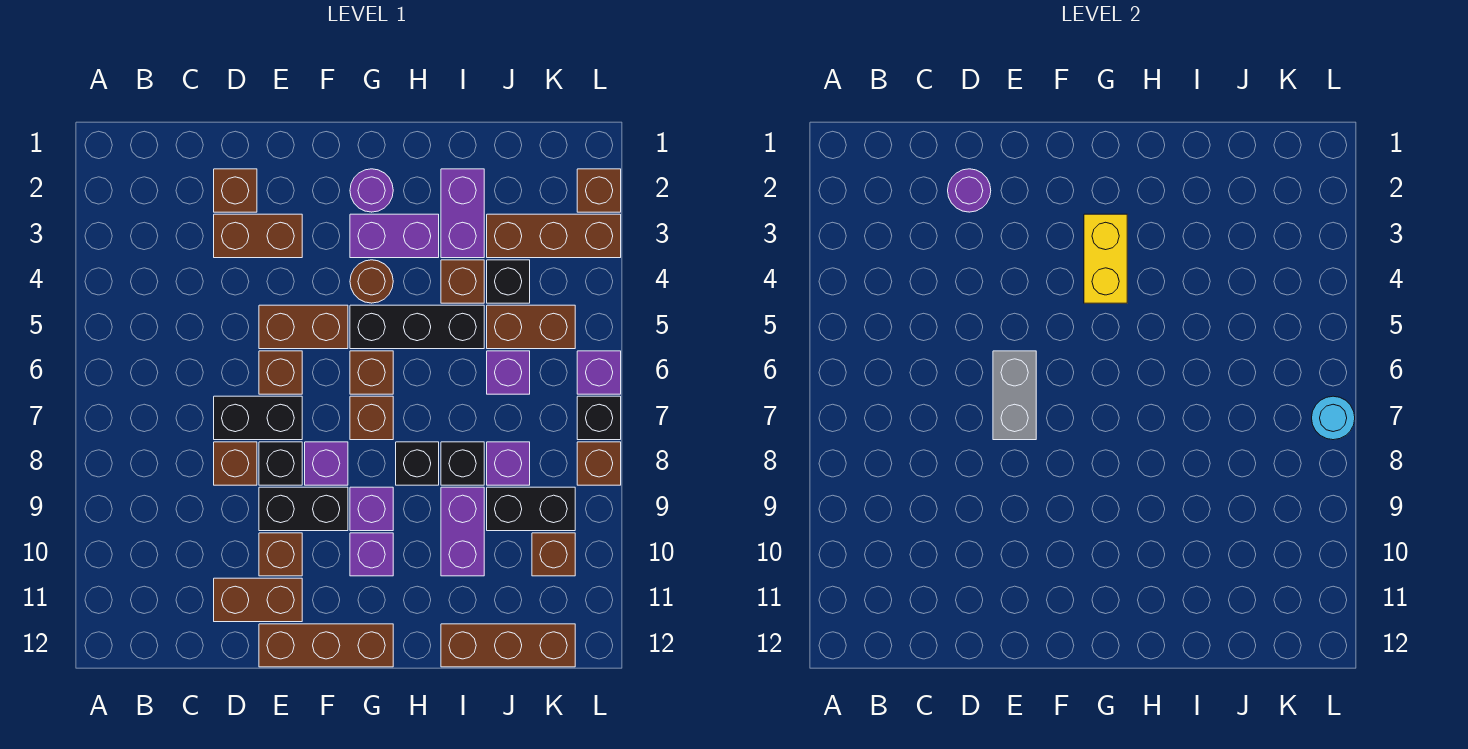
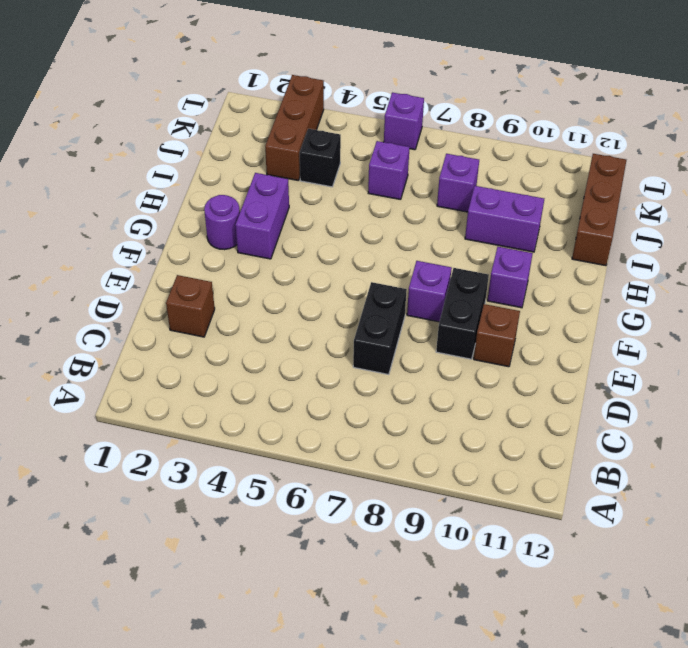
none -> brown brick D3:E3 level 1
none -> brown brick D8 level 1
none -> brown brick D11:E11 level 1
none -> brown brick E5:F5 level 1

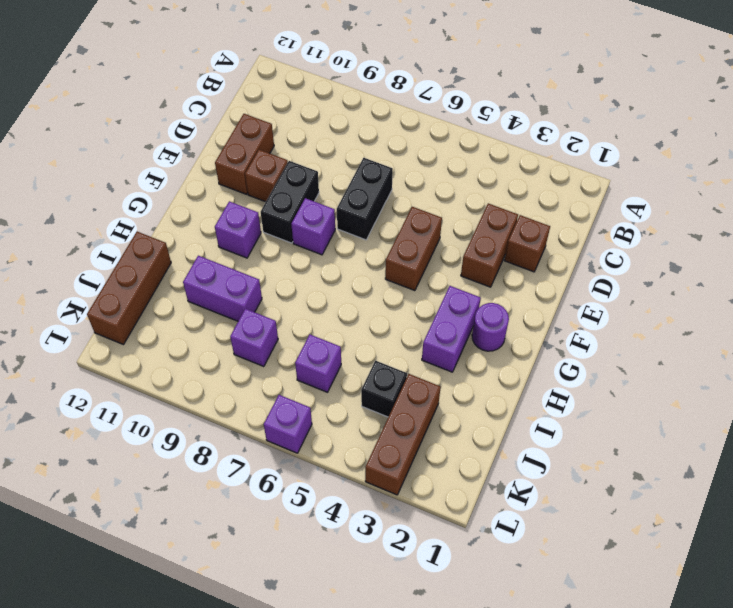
none -> brown brick D8 level 1
none -> brown brick E6 level 1
none -> black brick E8 level 1
none -> brown brick E12:G12 level 1

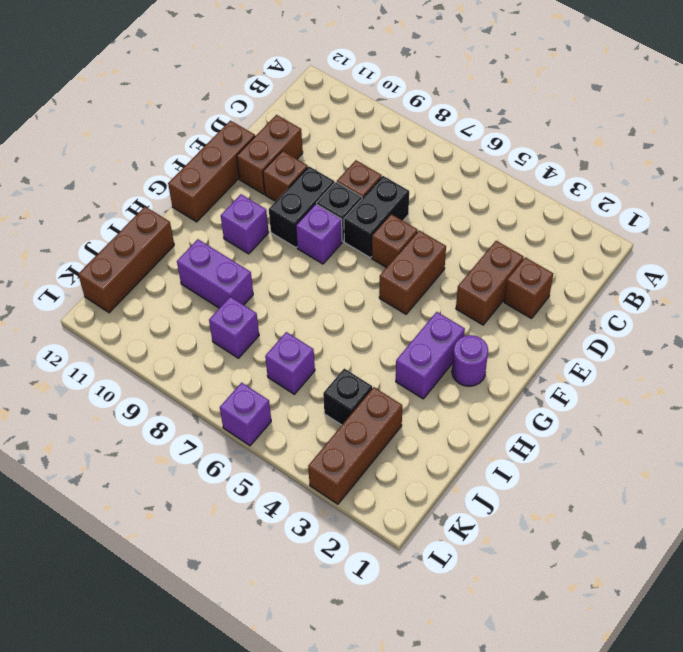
none -> brown round brick G4 level 1
none -> black brick G5:I5 level 1
none -> brown brick G6 level 1
none -> brown brick G7 level 1

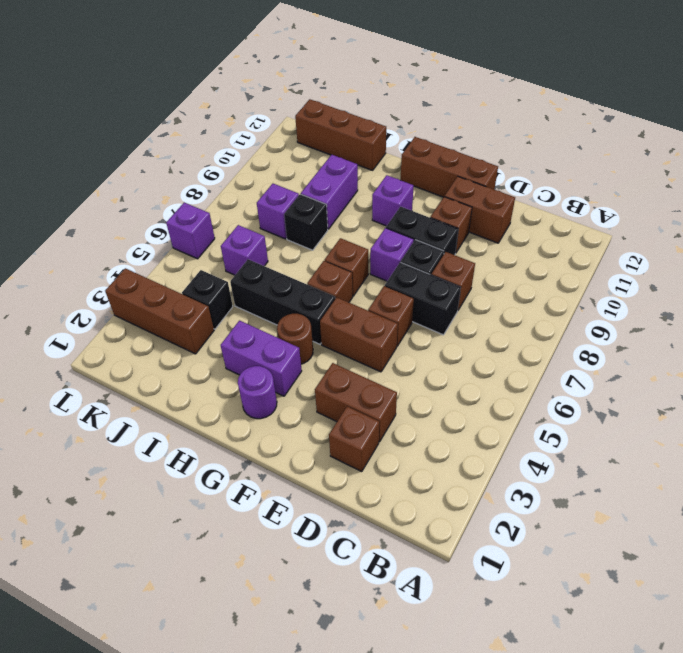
none -> purple brick G9 level 1
none -> black brick H8 level 1
none -> purple brick I2:I3 level 1
none -> brown brick I4 level 1

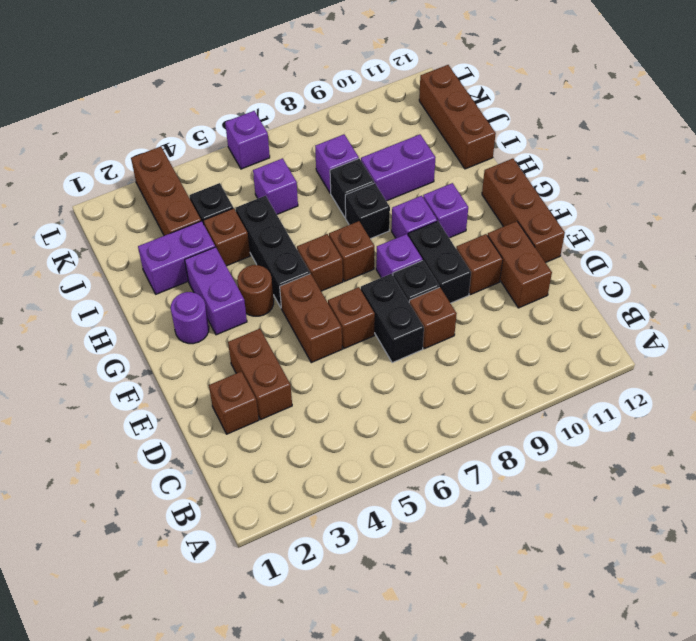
none -> brown brick J5:K5 level 1
none -> black brick J9:K9 level 1
none -> brown brick K10 level 1
none -> brown brick L2 level 1

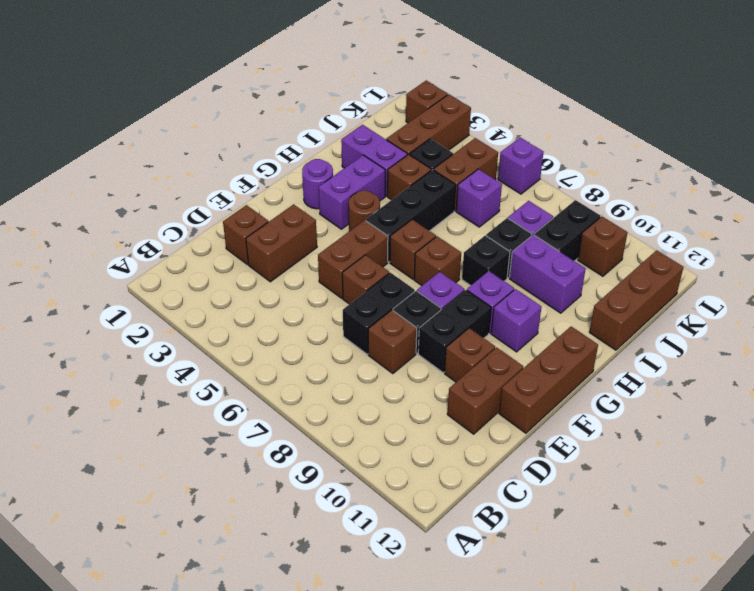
none -> black brick L7 level 1
none -> brown brick L8 level 1
none -> purple round brick D2 level 2
none -> grey brick E6:E7 level 2

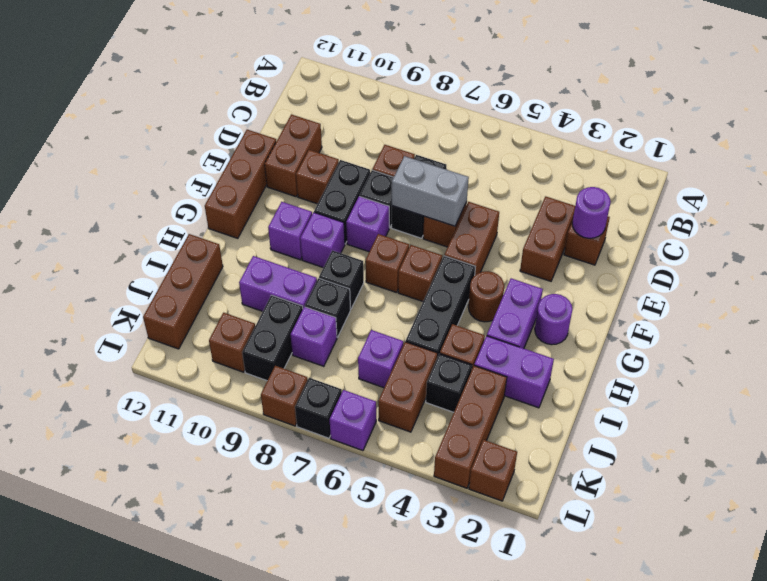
none -> yellow brick G3:G4 level 2
none -> cyan round brick L7 level 2

